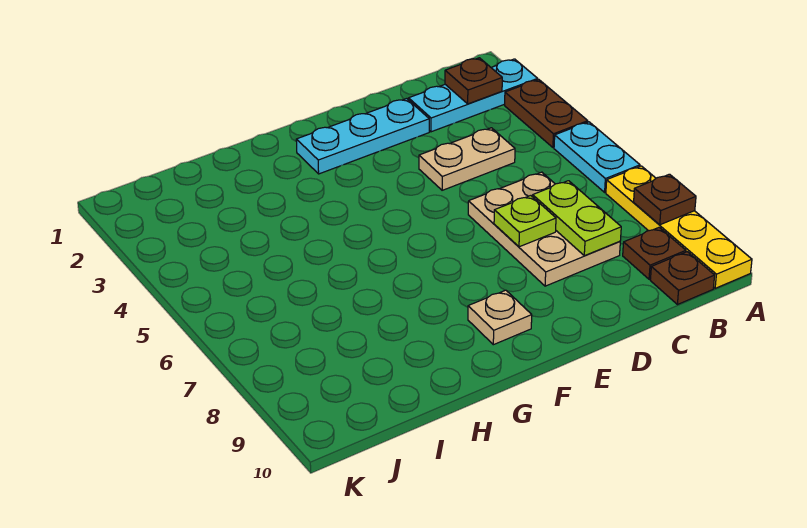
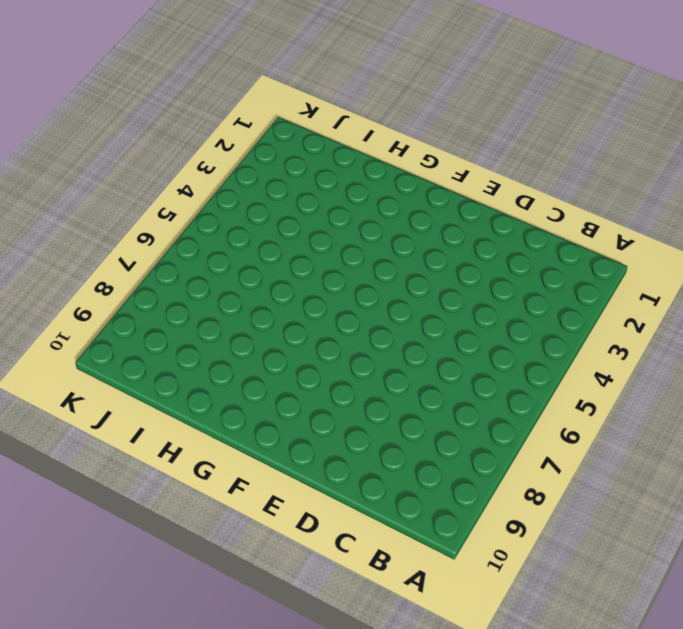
none -> cyan plate A2:C2 level 1
none -> brown plate A3:A4 level 1
none -> cyan plate A5:A6 level 1

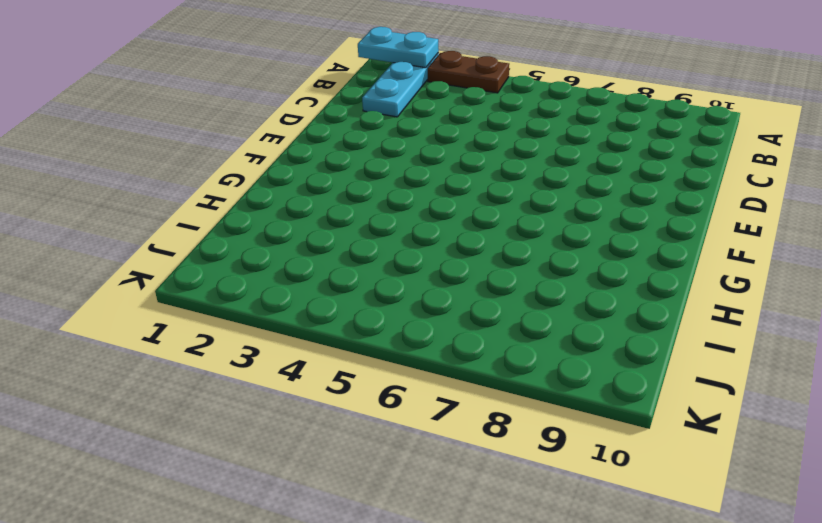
cyan plate A1:A2 level 2 -> cyan plate A5:A6 level 1
none -> yellow plate A7:A10 level 1
none -> brown plate B9 level 1
none -> brown plate B10 level 1

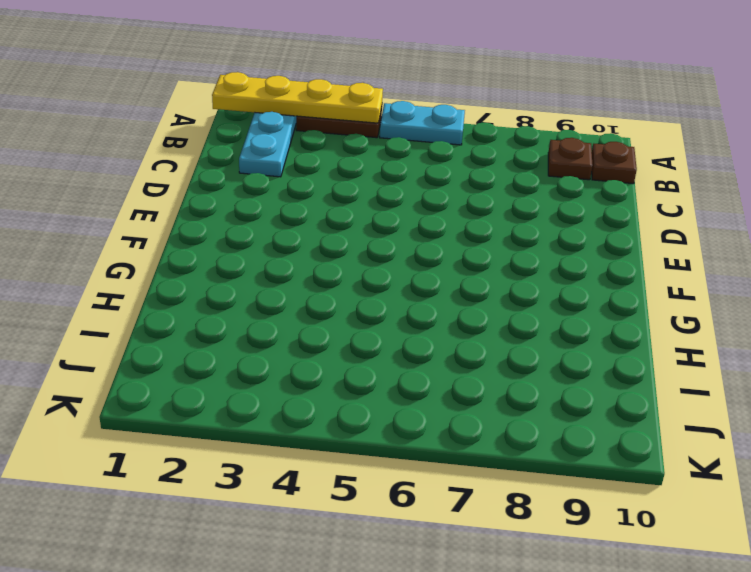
yellow plate A1:A4 level 2 -> yellow plate A7:A10 level 1
none -> tan plate C4:D4 level 1
none -> tan plate C6:D8 level 1
none -> cyan plate D2:F2 level 1

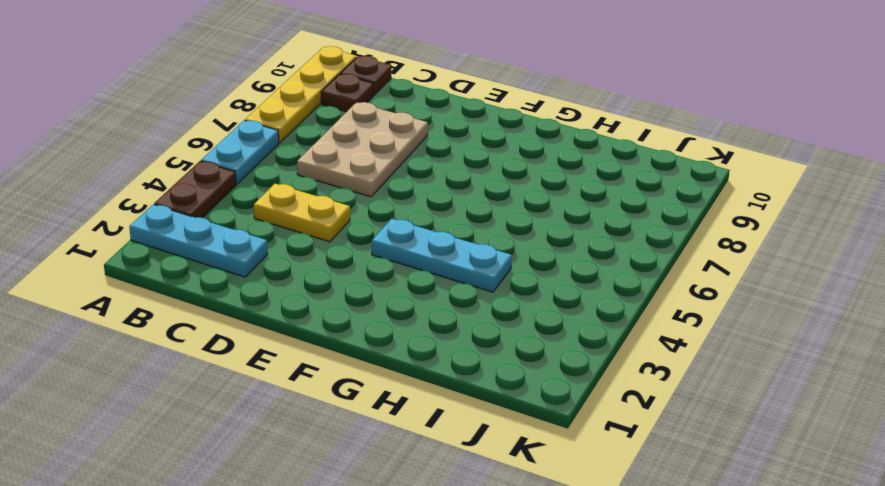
yellow plate C4:D4 level 1 -> tan plate C4:D4 level 1
cyan plate F4:H4 level 1 -> cyan plate D2:F2 level 1
none -> tan plate F9 level 1
none -> brown plate A8 level 2
none -> brown plate B2 level 2

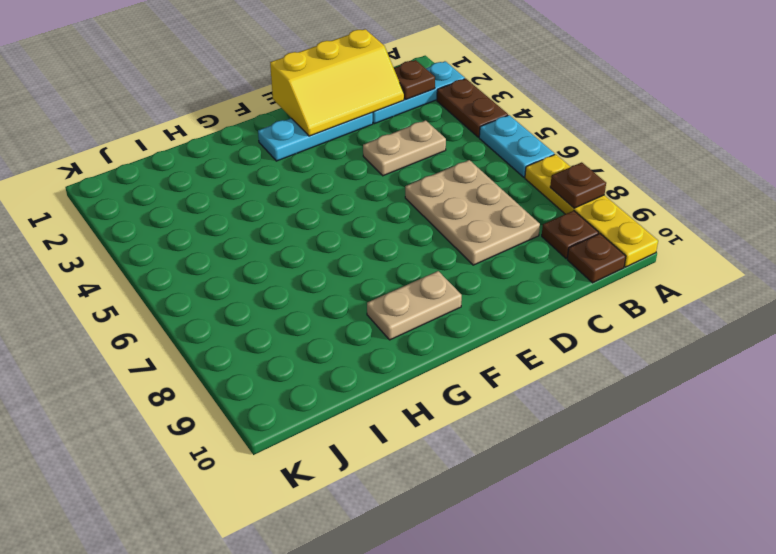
yellow slope C1:E2 level 2 top 1 -> none
tan plate F9:G9 level 1 -> tan plate F9 level 1
none -> lime plate C7:C8 level 2
none -> lime plate D7 level 2

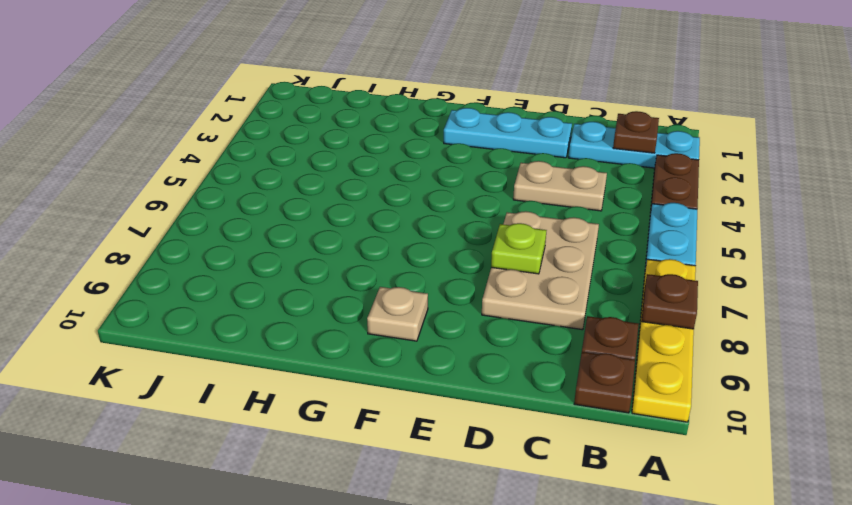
none -> lime plate C7:C8 level 2

